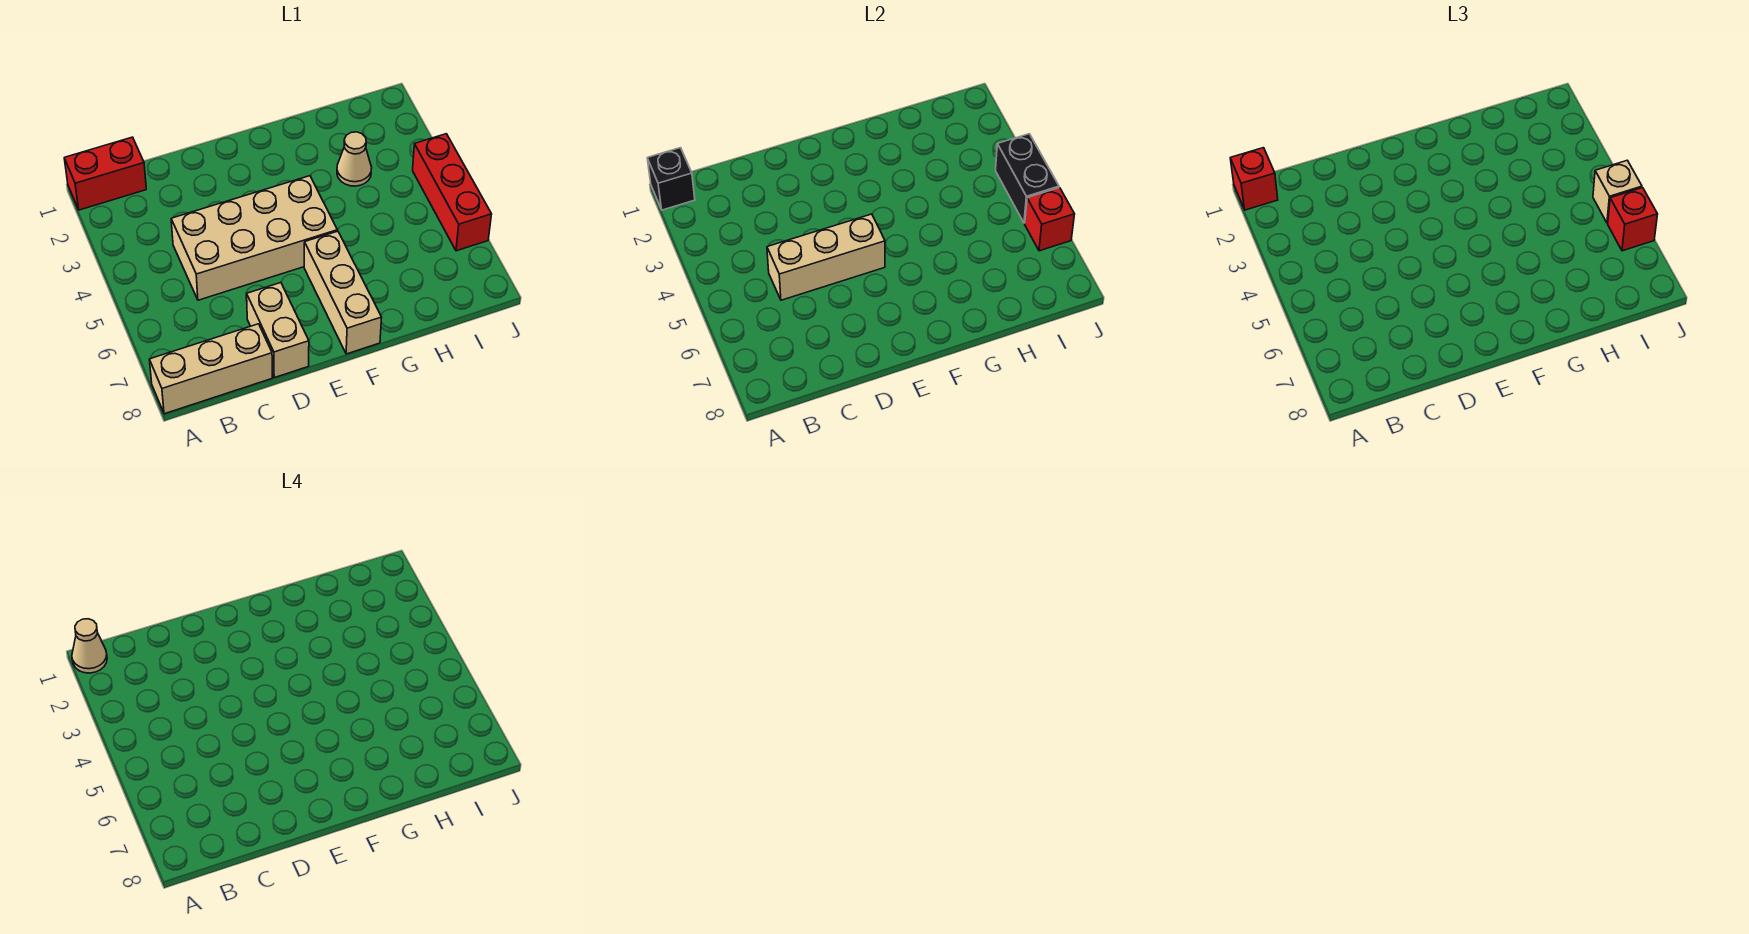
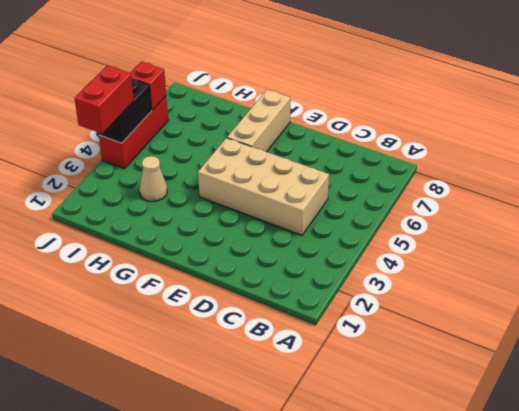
red brick J3:J4 level 3 -> red brick A1:B1 level 1
none -> tan brick A8:C8 level 1
none -> tan brick D7:D8 level 1
none -> black brick A1 level 2

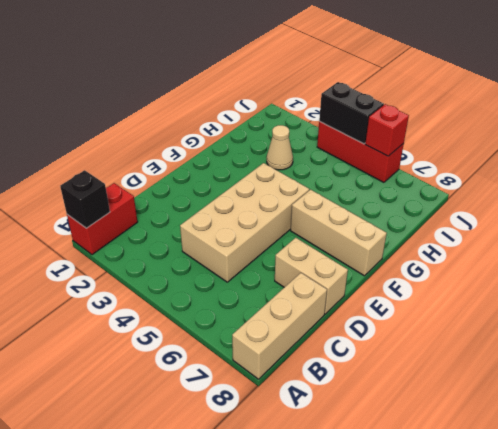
none -> tan brick C5:E5 level 2
none -> red brick A1 level 3
none -> tan brick J5 level 3

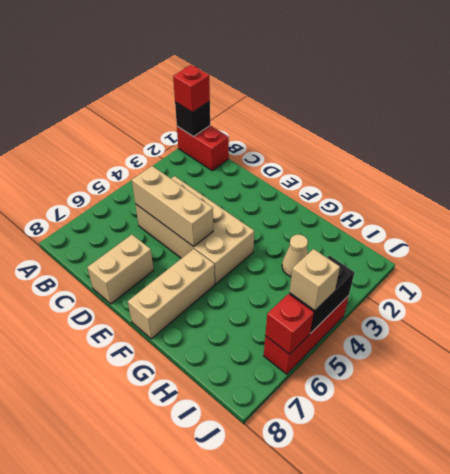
none -> tan brick A8:C8 level 1
none -> red brick J6 level 3
none -> tan cone A1 level 4

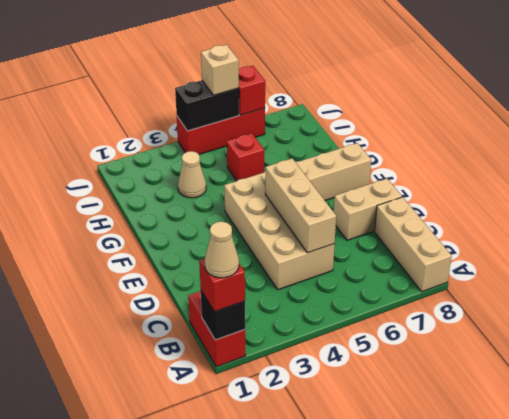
red brick H5 level 1 -> red brick J6 level 3

